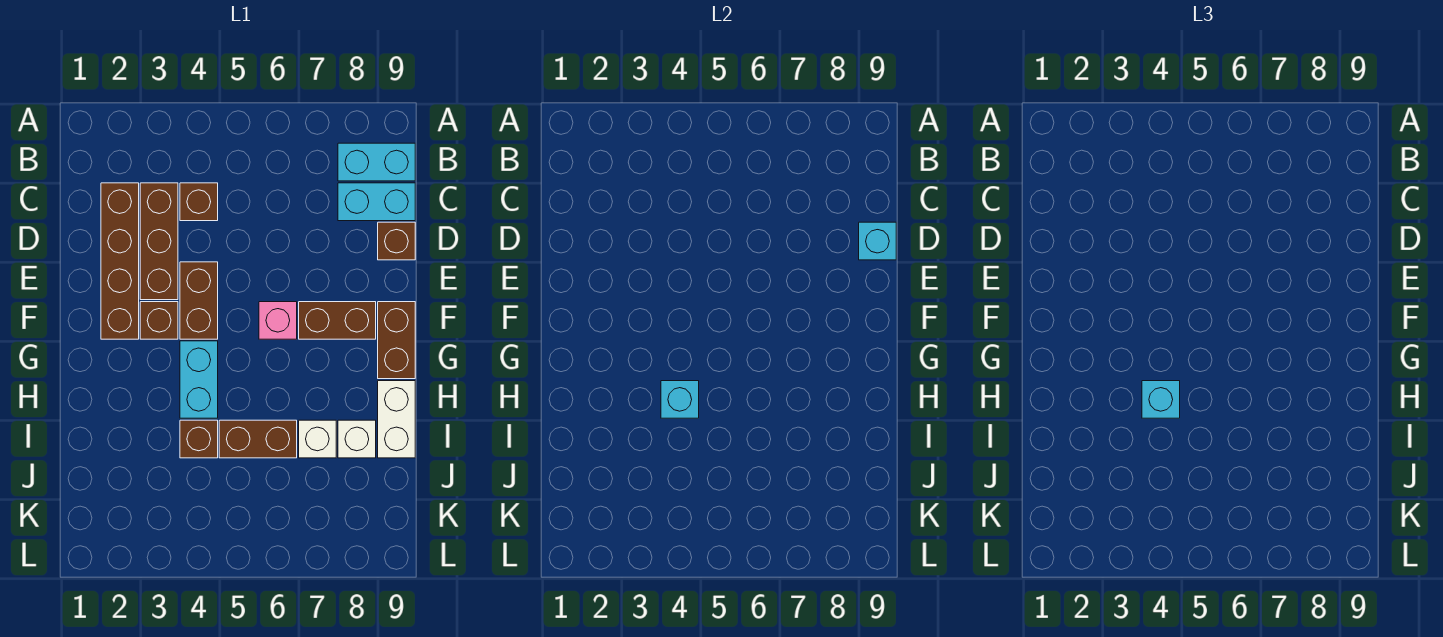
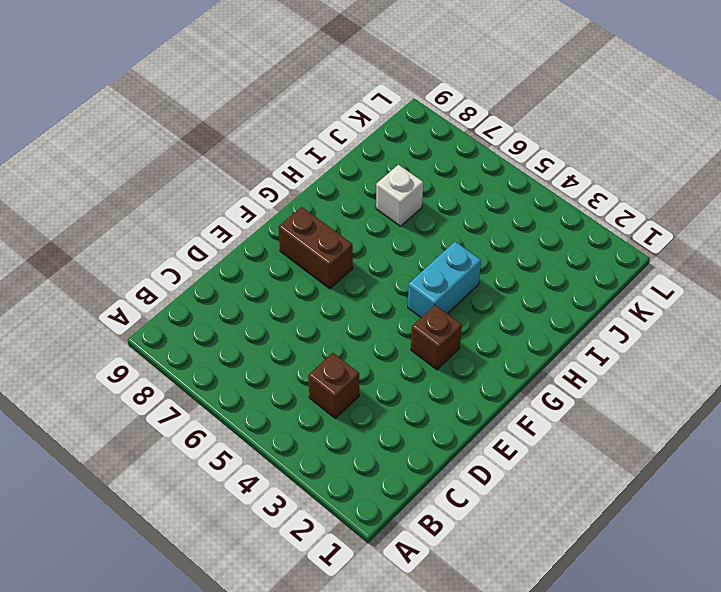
none -> cyan brick B8:B9 level 1
none -> brown brick C2:F2 level 1
none -> brown brick C3:E3 level 1

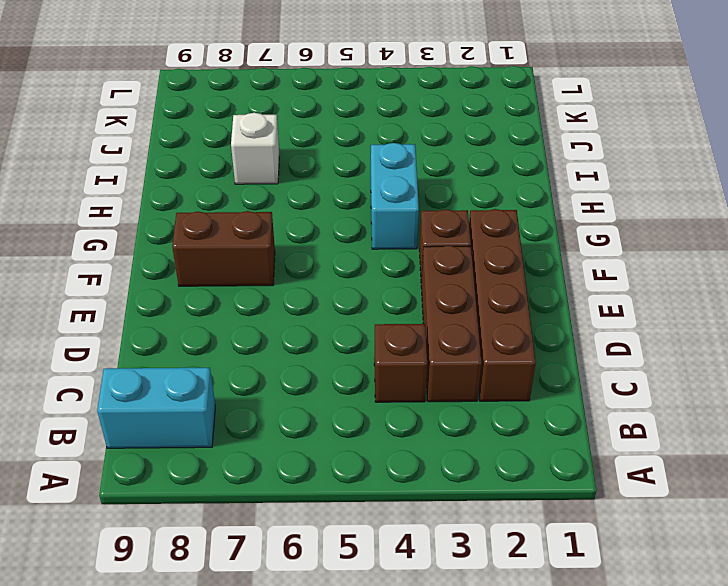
none -> cyan brick C8:C9 level 1
none -> brown brick D9 level 1
none -> brown brick E4:F4 level 1

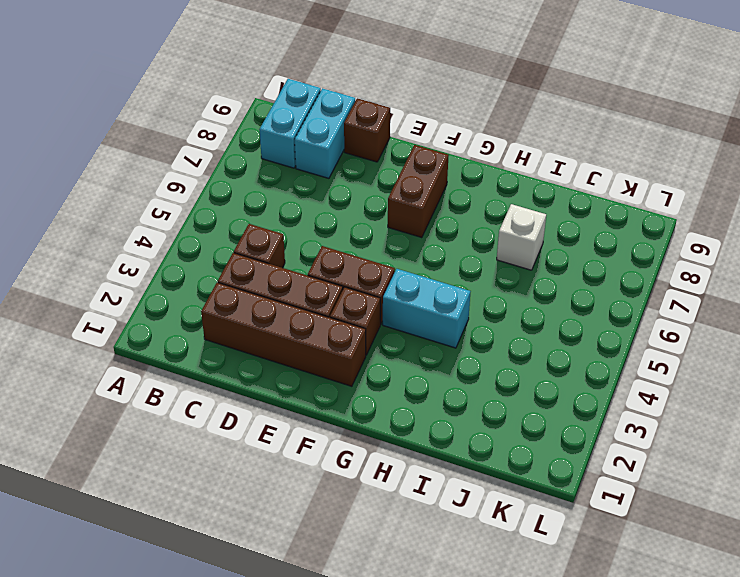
none -> pink brick F6 level 1
none -> brown brick F9:G9 level 1
none -> white brick H9:I9 level 1

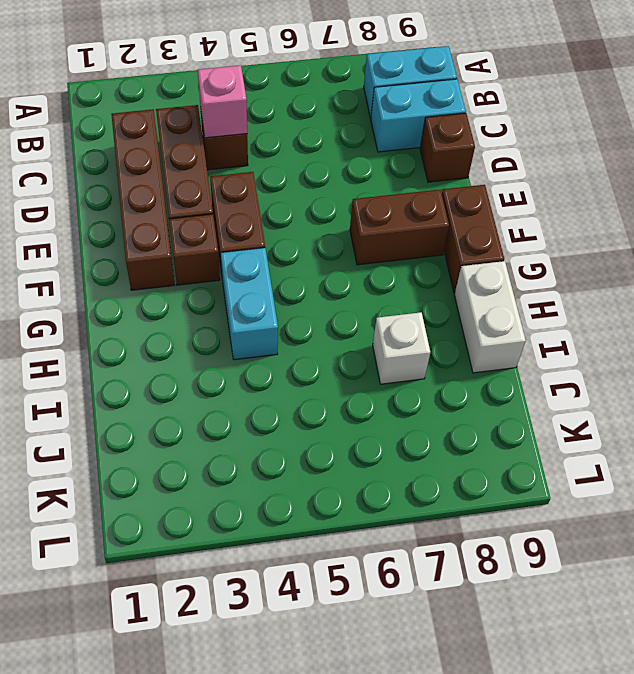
pink brick C4 level 2 -> pink brick F6 level 1
none -> brown brick I4 level 1
none -> brown brick I5:I6 level 1
none -> white brick I8 level 1

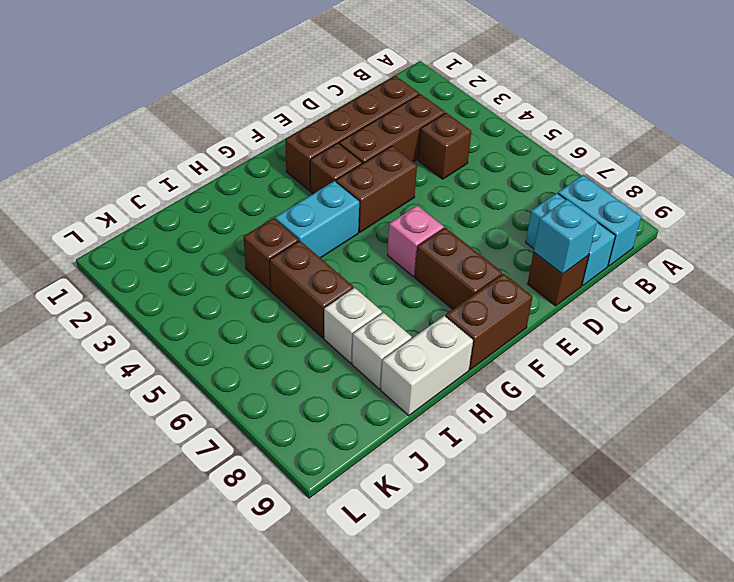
none -> cyan brick H4 level 2
none -> cyan brick H4 level 3

